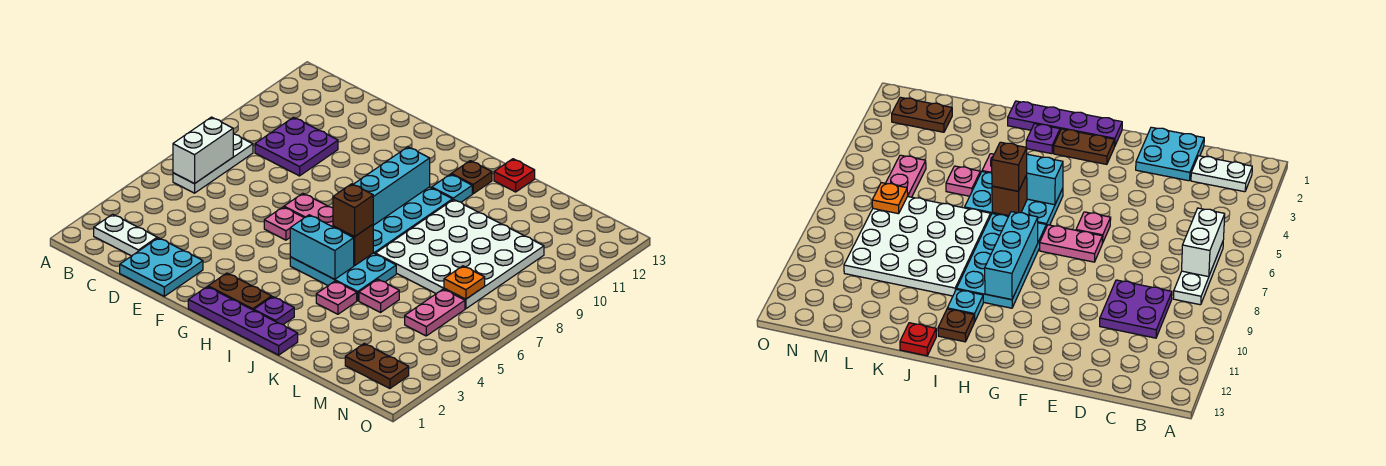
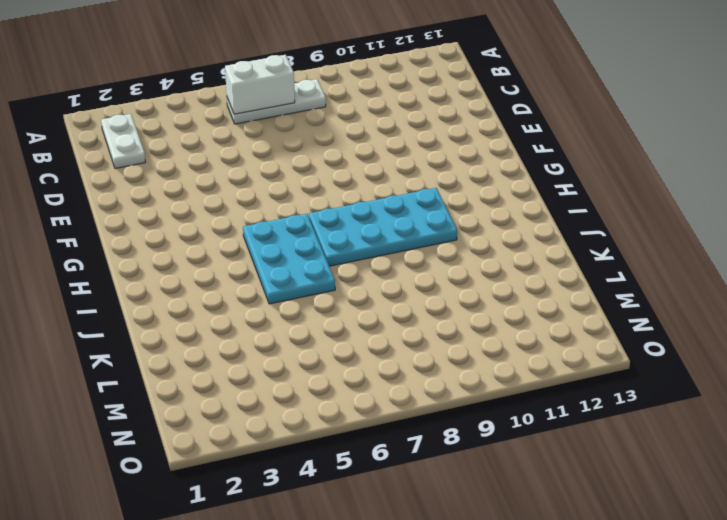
none -> purple plate C9:D10 level 1
none -> cyan plate D1:E2 level 1
none -> pink plate F6 level 1

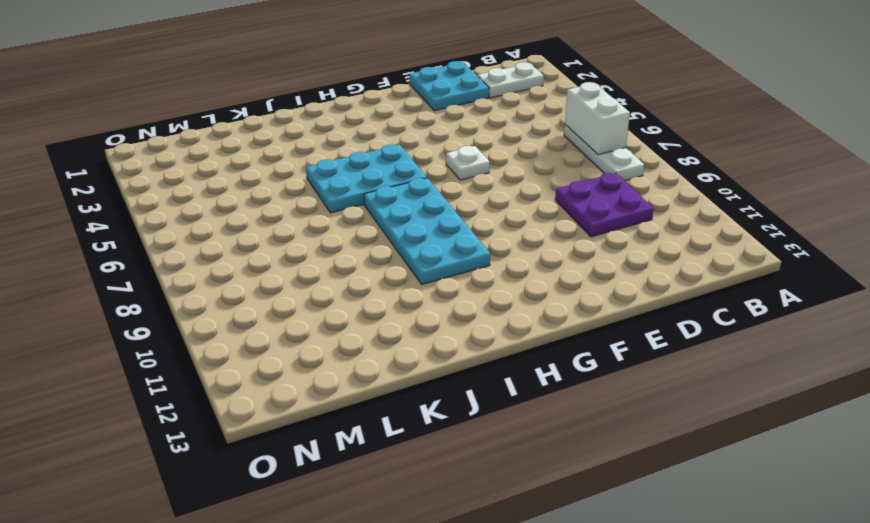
white plate F6 level 1 -> pink plate F6 level 1
none -> pink plate F7:G7 level 1
none -> purple plate G1:J1 level 1
none -> brown plate G2:H2 level 1

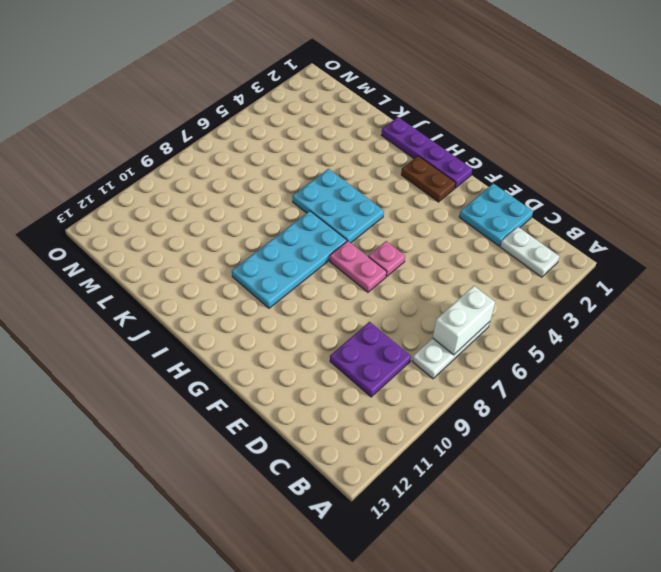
none -> purple plate I2 level 1
none -> cyan plate I11 level 1
none -> brown plate I12 level 1

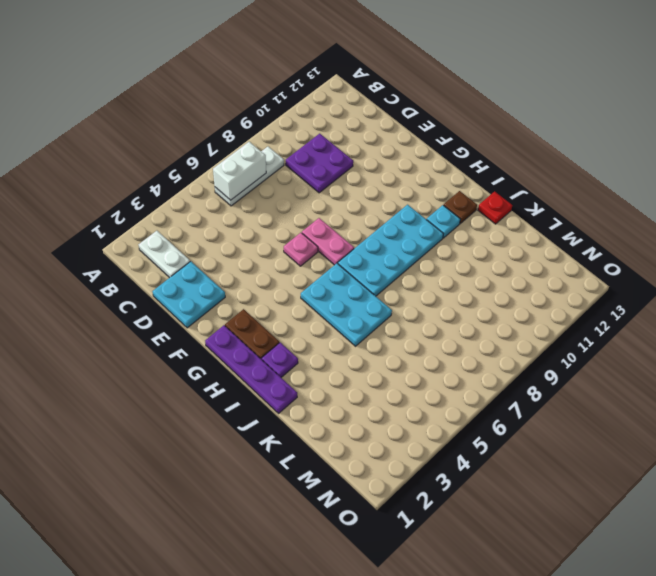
none -> pink plate J4 level 1
none -> white plate J7:M10 level 1
none -> pink plate K5 level 1

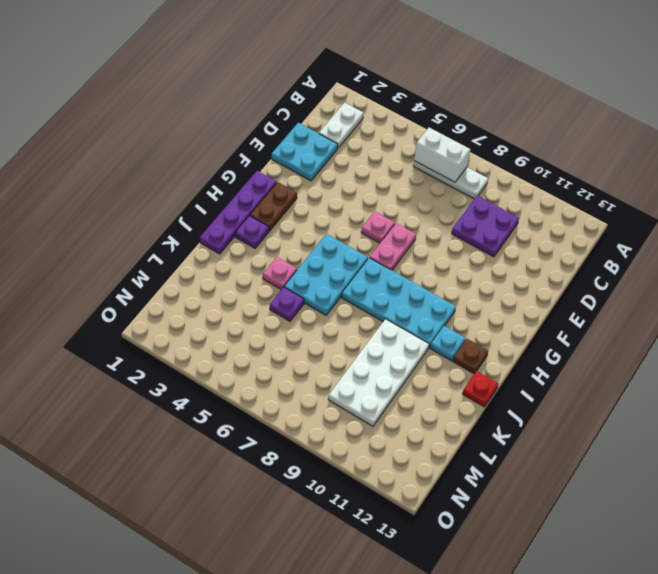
white plate J9:M10 level 1 -> white plate J7:M10 level 1
purple plate K5 level 1 -> pink plate K5 level 1
none -> brown plate M2:N2 level 1
none -> pink plate M5:M6 level 1
none -> cyan brick H5:I5 level 2

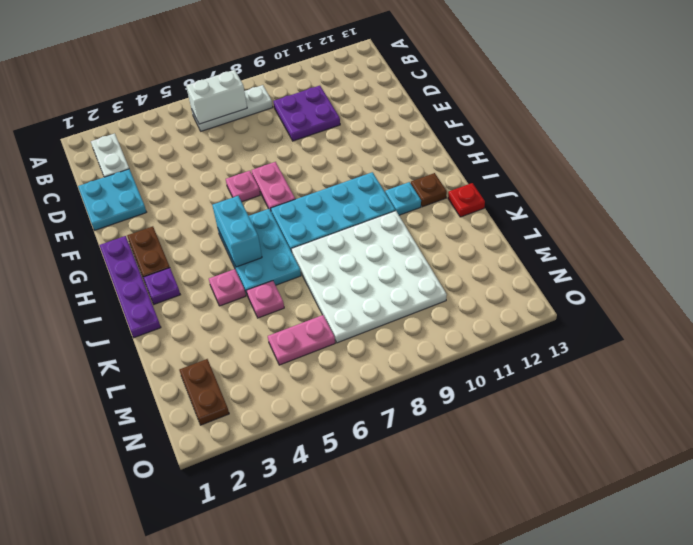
none -> cyan brick H8:H10 level 2
none -> brown brick I6 level 2
none -> orange plate M7 level 2

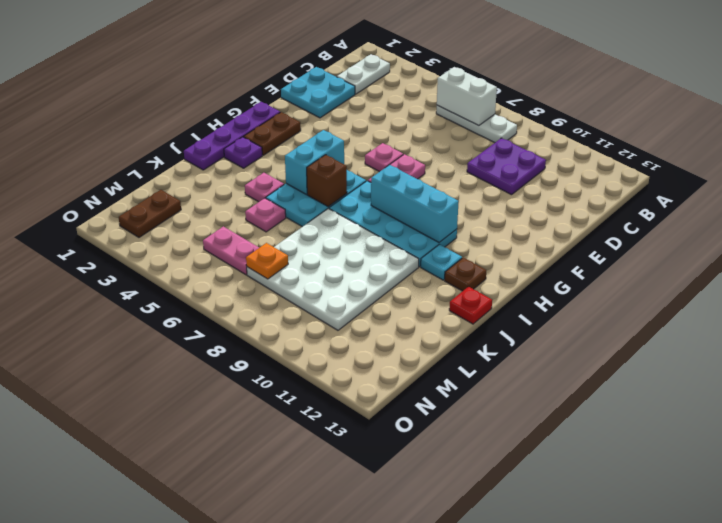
none -> brown brick I6 level 3

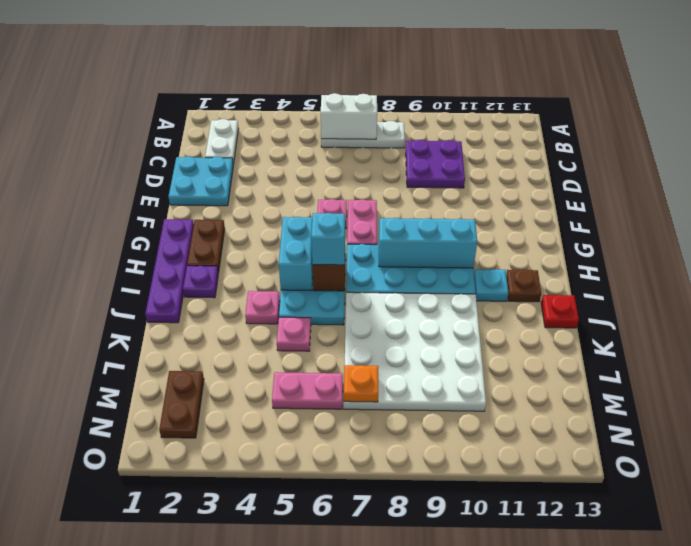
cyan brick I6 level 3 -> brown brick I6 level 3

